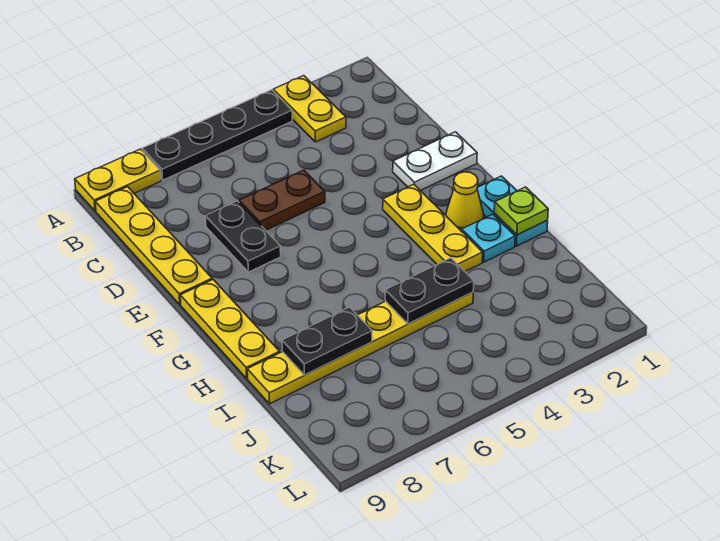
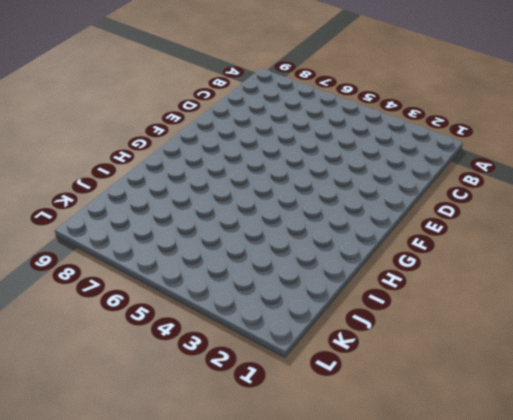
none -> yellow plate A3:B3 level 1
none -> black plate A4:A7 level 1
none -> yellow plate A8:A9 level 1

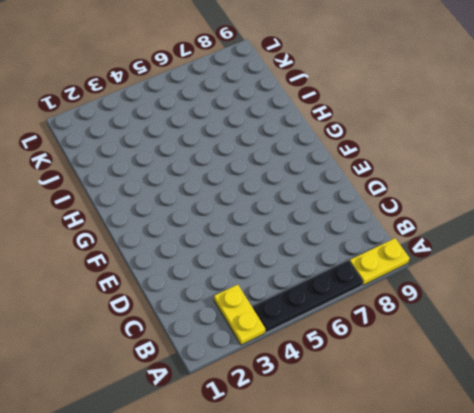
none -> yellow plate B9:E9 level 1
none -> brown plate D5:D6 level 1
none -> black plate D7:E7 level 1

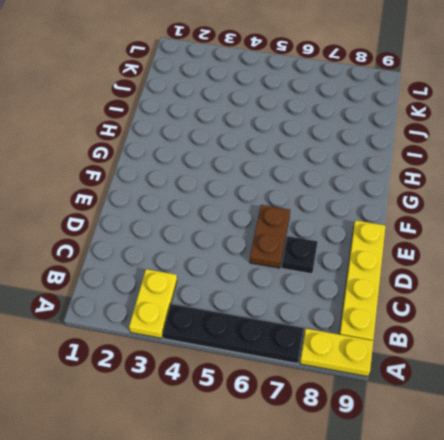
brown plate D6:E6 level 1 -> brown plate D5:D6 level 1
black plate D7 level 1 -> black plate D7:E7 level 1
none -> white plate E1:E2 level 1
none -> yellow plate F3:H3 level 1
none -> yellow plate F9:H9 level 1

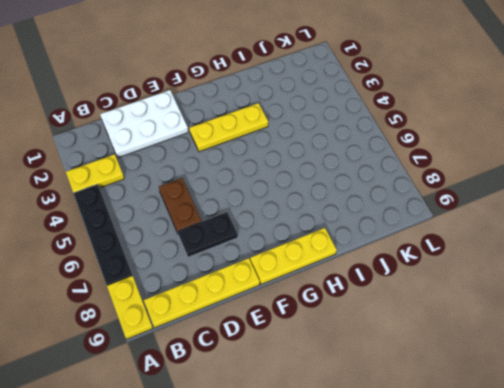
white plate C1:E2 level 1 -> white plate E1:E2 level 1
none -> cyan plate G1:H1 level 1
none -> yellow cone G2 level 1
none -> cyan plate H2 level 1

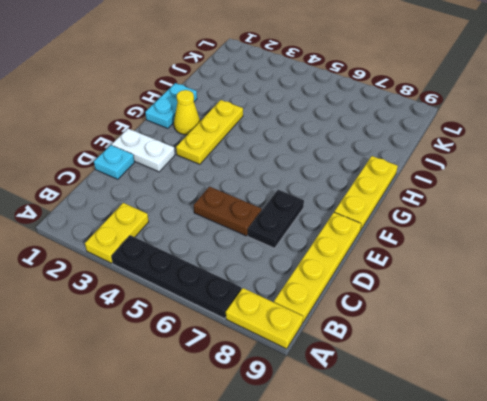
cyan plate D1 level 1 -> cyan plate H2 level 1
none -> yellow plate I4:I9 level 1
none -> lime plate H1 level 2
none -> black plate I4:I5 level 2

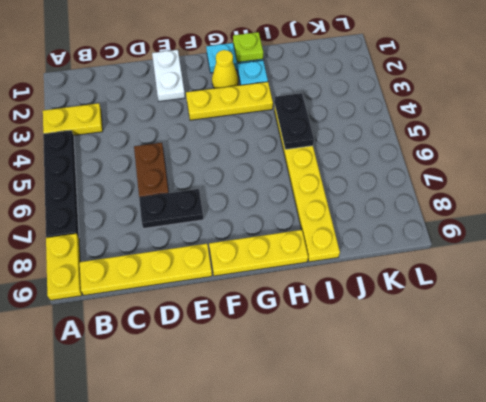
none -> black plate I7:I8 level 2

